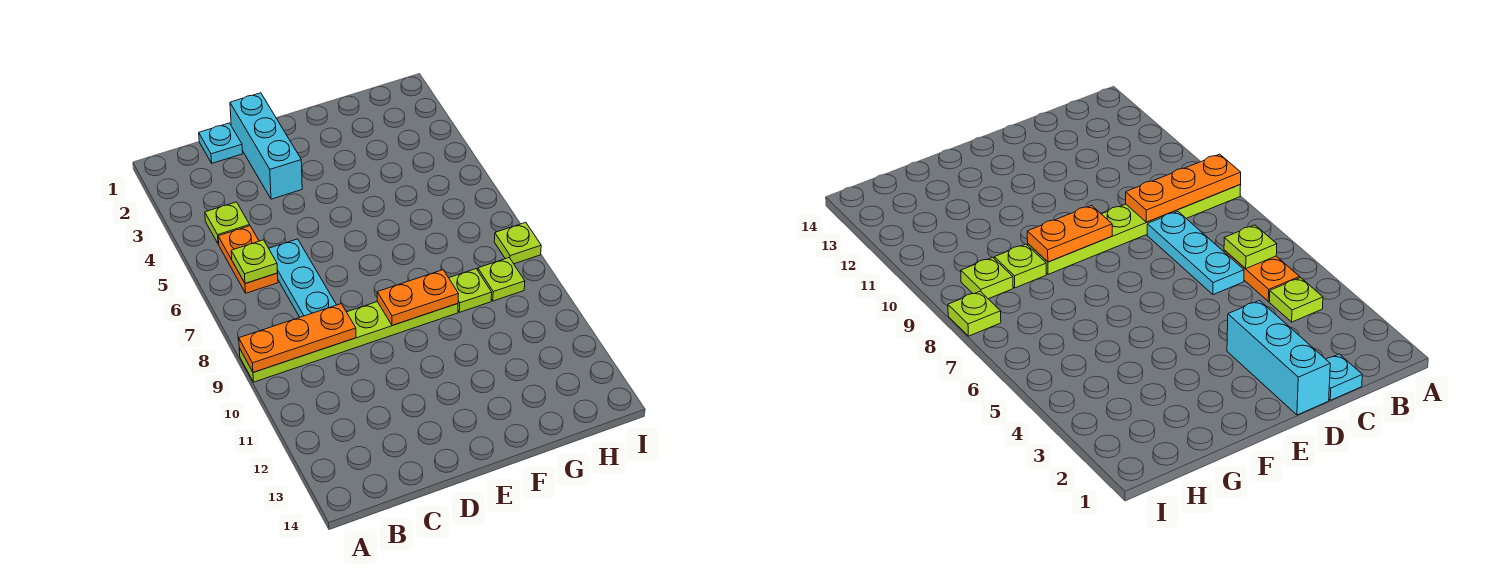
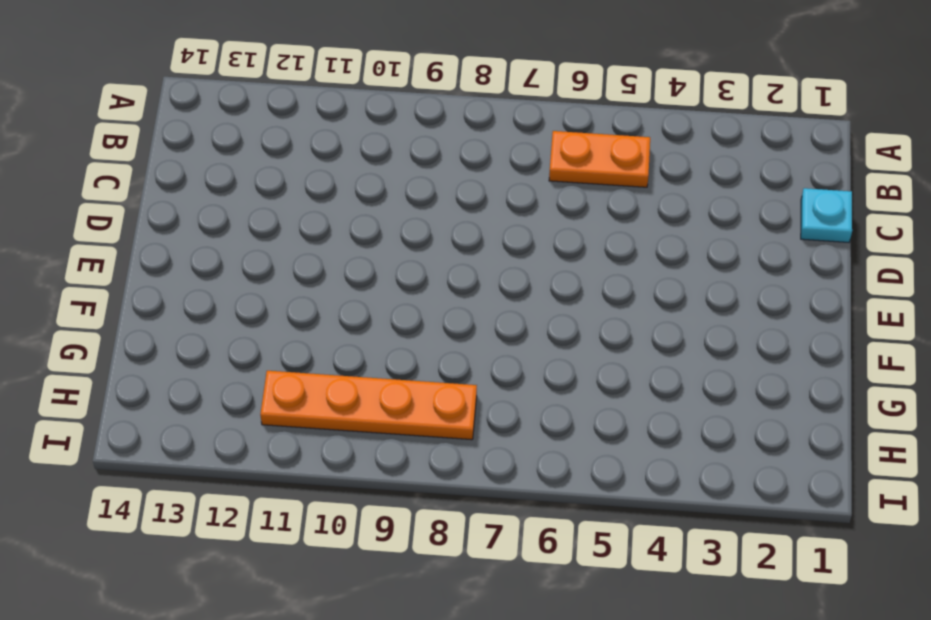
orange plate H8:H11 level 1 -> lime plate H9 level 1
none -> lime plate A9:F9 level 1
none -> lime plate B4 level 1
none -> cyan plate C6:C8 level 1

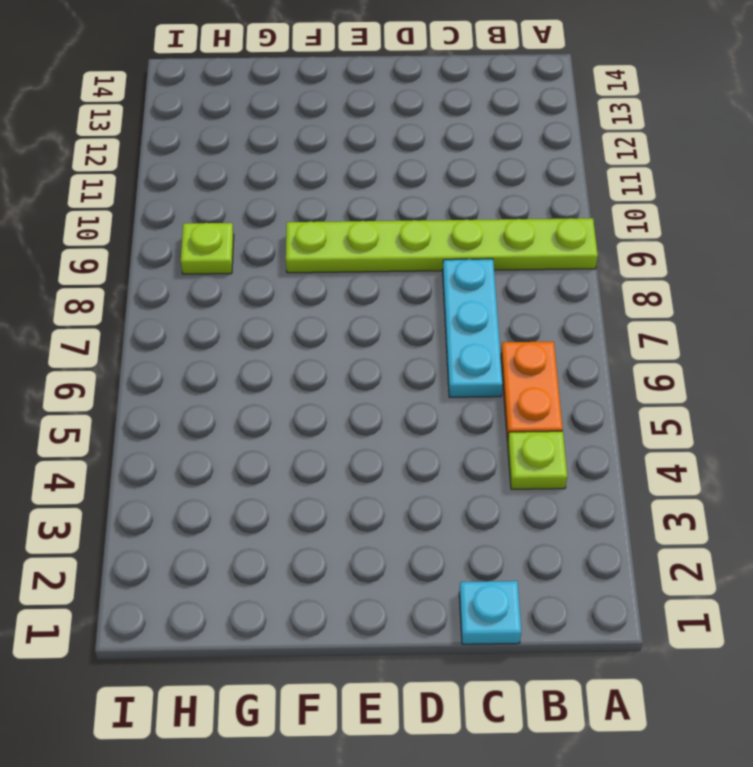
none -> cyan brick D1:D3 level 1
none -> lime plate G9 level 1
none -> lime plate I8 level 1

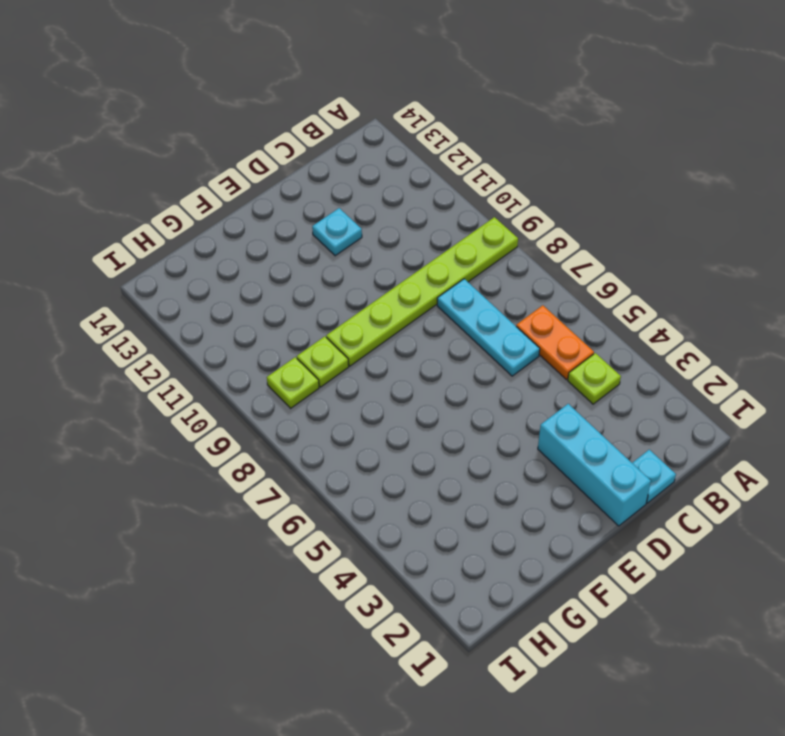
cyan plate D12 level 1 -> none
none -> lime plate I8 level 1
none -> orange plate A9:C9 level 2
none -> lime plate B6 level 2

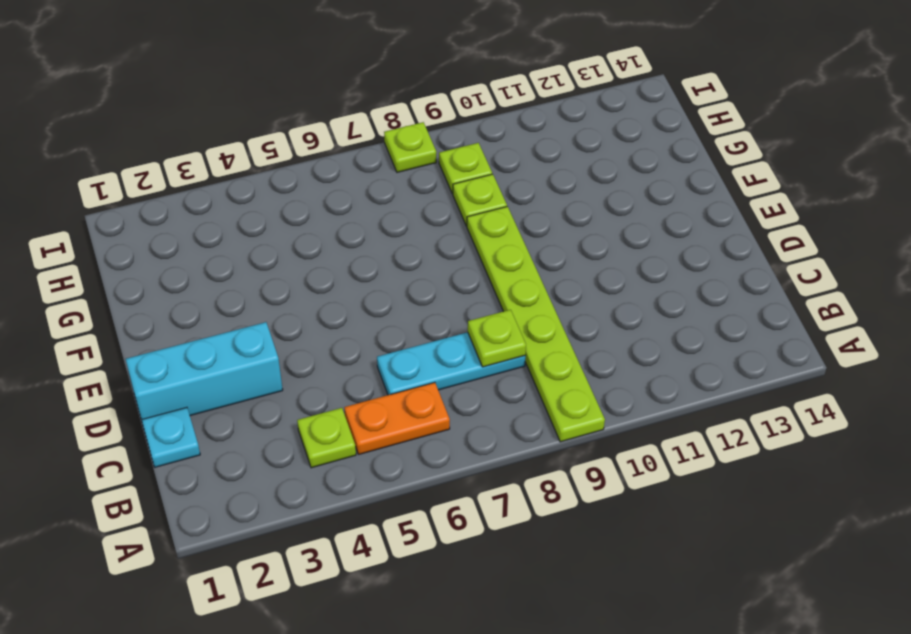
lime plate C8 level 2 -> lime plate B6 level 2
none -> orange plate A9:C9 level 2
none -> orange plate E9:F9 level 2

